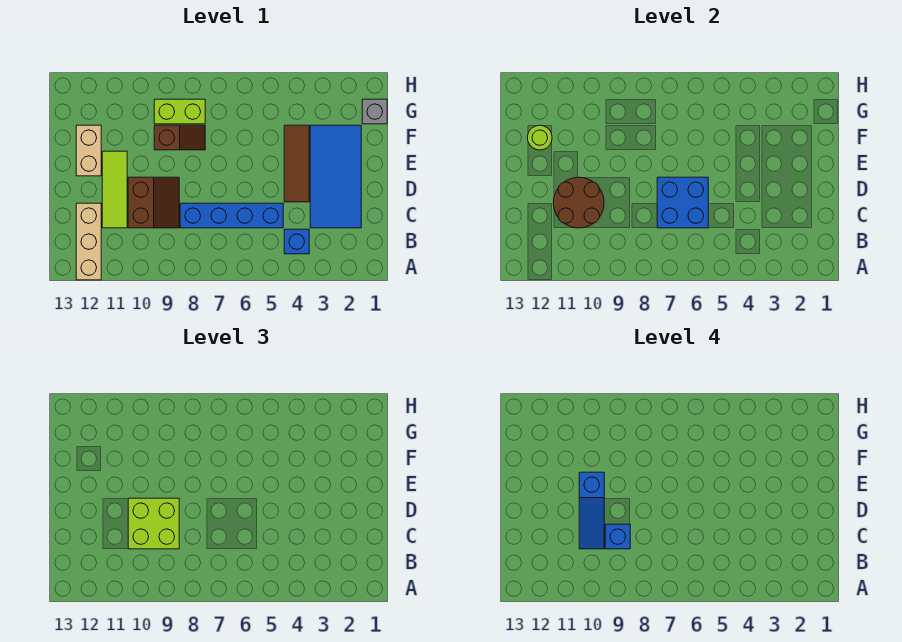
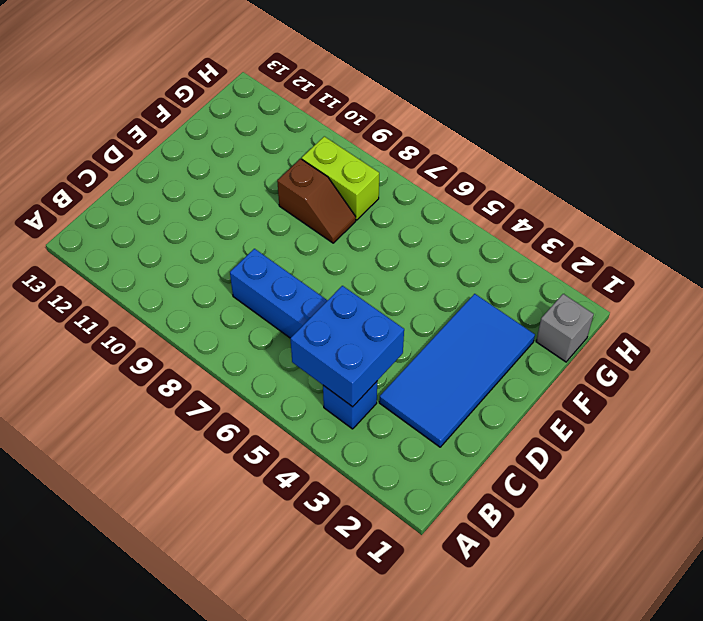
blue brick B4:C5 level 2 -> blue brick C6:D7 level 2
none -> tan brick A12:C12 level 1
none -> brown slope C9:D10 level 1 top 10
none -> lime tile C11:E11 level 1

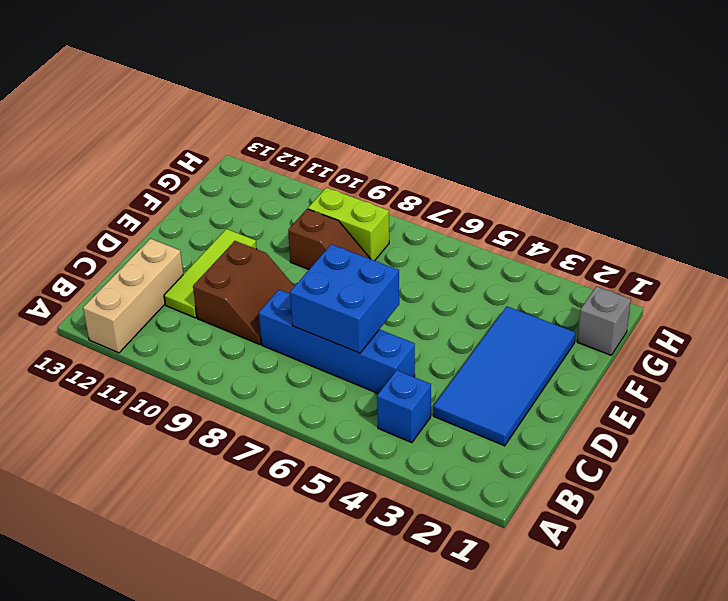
none -> brown tile D4:F4 level 1
none -> tan brick E12:F12 level 1
none -> brown round brick C10:D11 level 2

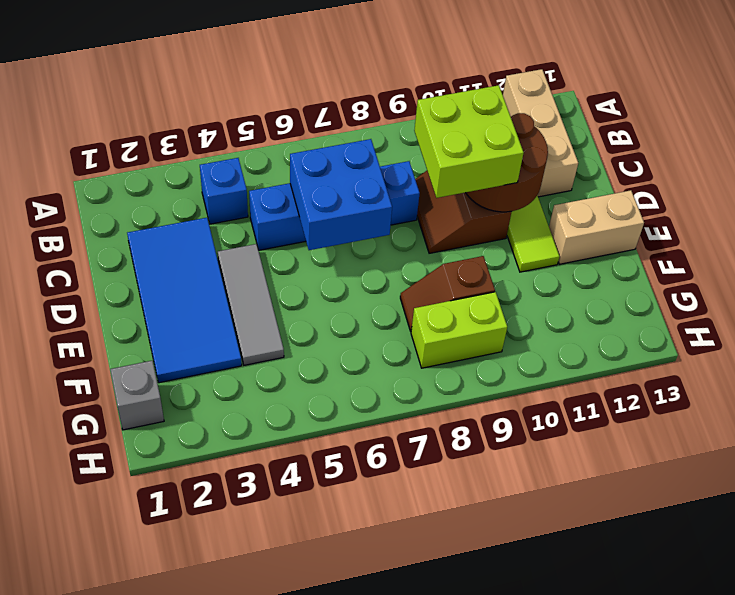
grey tile D4:F4 level 1 -> brown tile D4:F4 level 1
tan brick E12:E13 level 1 -> tan brick E12:F12 level 1
none -> lime round brick F12 level 2
none -> blue brick C9 level 4
none -> blue slope C10:E10 level 4 top E

